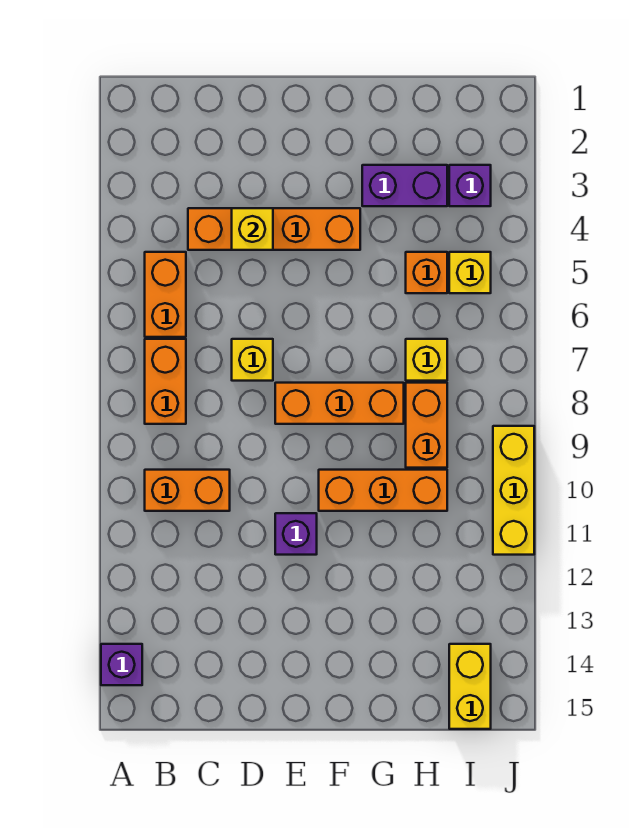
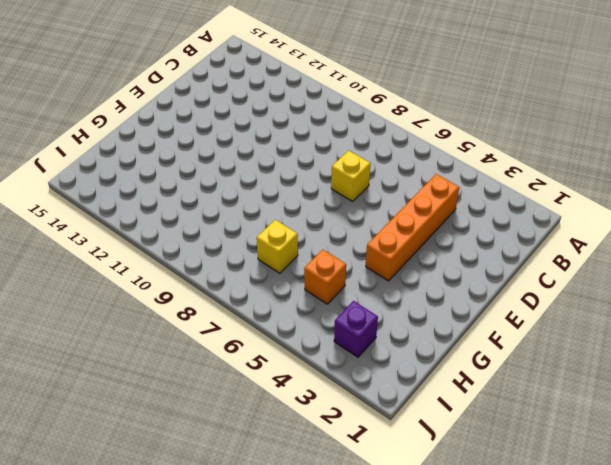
none -> purple brick A14 level 1
none -> orange brick B5:B6 level 1
none -> orange brick B7:B8 level 1

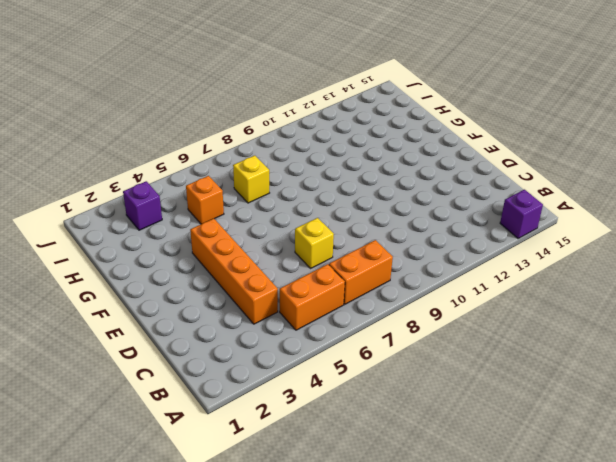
none -> orange brick B10:C10 level 1
none -> orange brick E8:G8 level 1
none -> purple brick E11 level 1

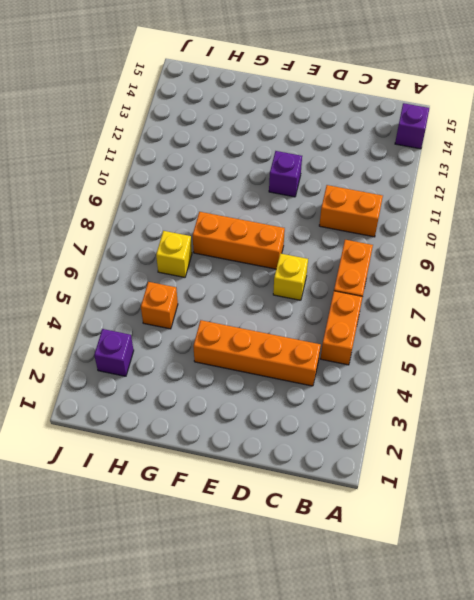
none -> orange brick F10:H10 level 1
none -> purple brick G3:H3 level 1
none -> orange brick H8:H9 level 1

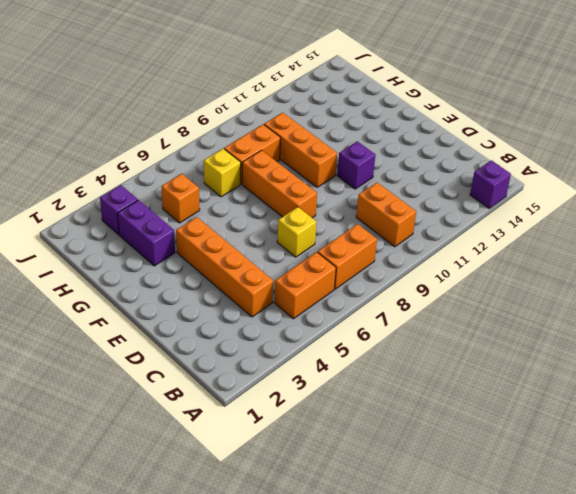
none -> yellow brick I5 level 1
none -> yellow brick I14:I15 level 1
none -> yellow brick J9:J11 level 1

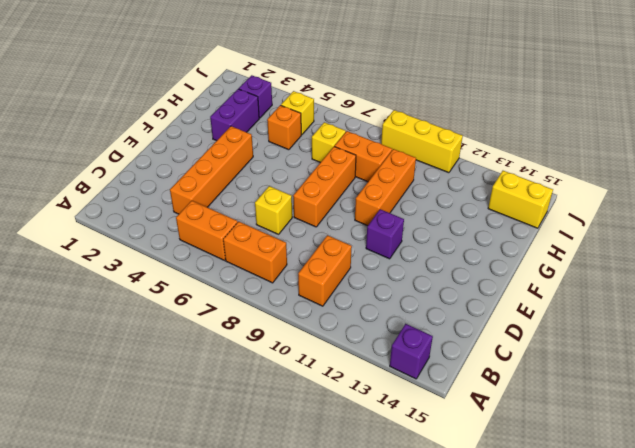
none -> yellow brick D4 level 2

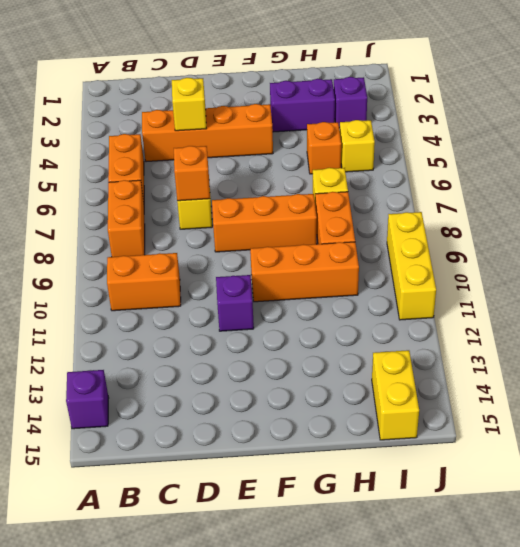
orange brick D7 level 2 -> none

